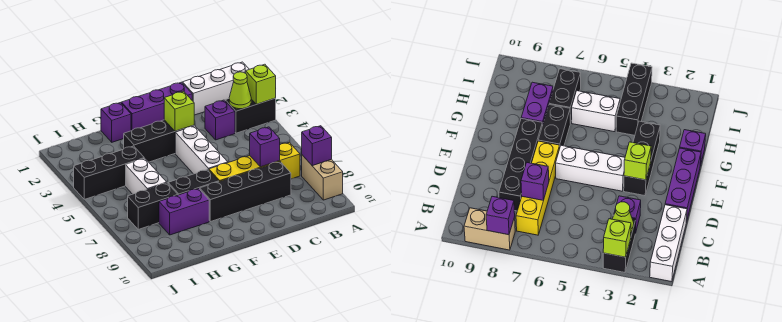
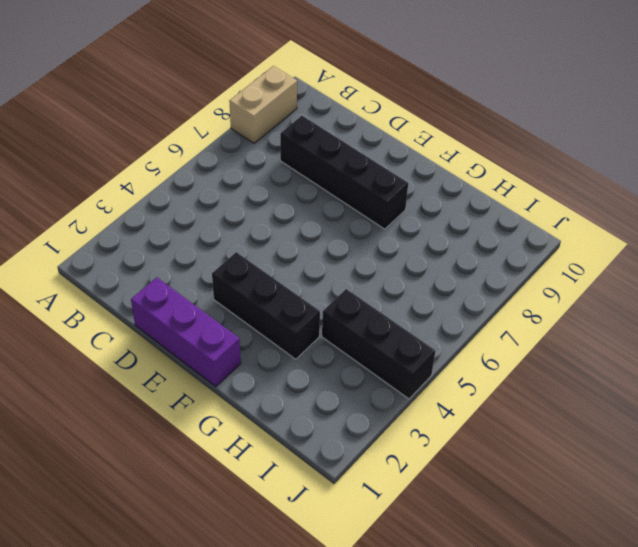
none -> white brick A1:C1 level 1
none -> black brick A3:B3 level 1
none -> yellow brick B7:E7 level 1

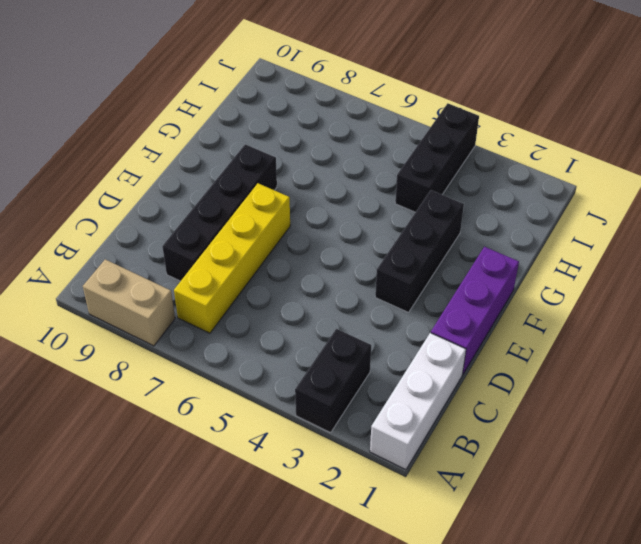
none -> purple brick C3 level 1
none -> white brick E4:E6 level 1
none -> black brick F7:G7 level 1

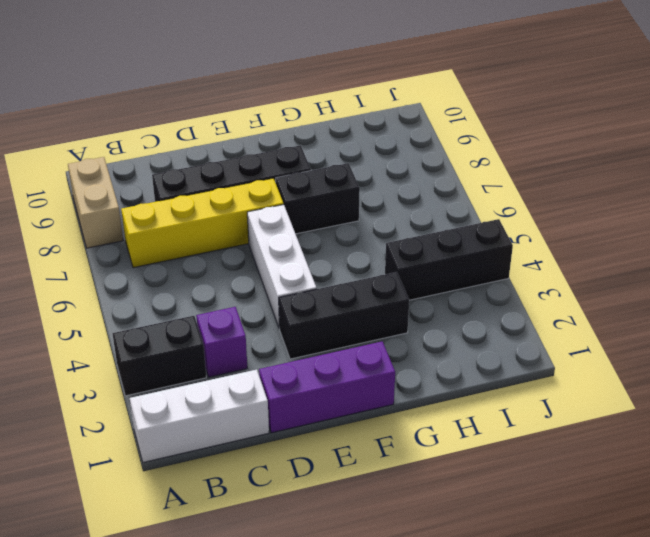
none -> purple brick G1 level 1
none -> purple brick G8:H8 level 1
none -> white brick H5:H6 level 1

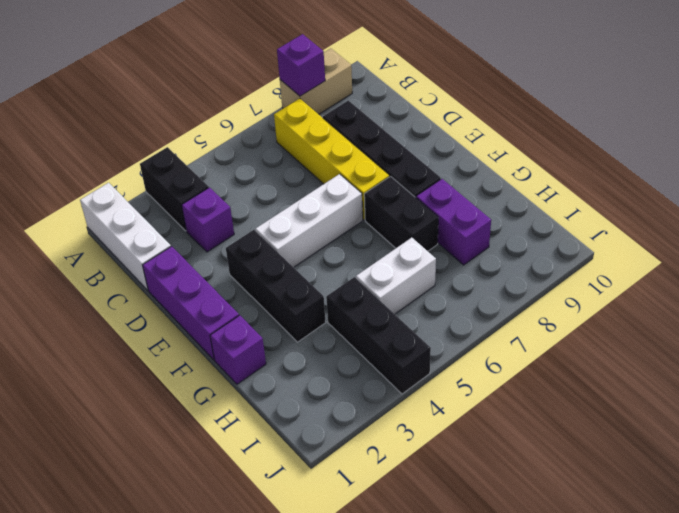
none -> black brick H7:I7 level 1
none -> lime brick A3 level 2
none -> lime cone B3 level 2

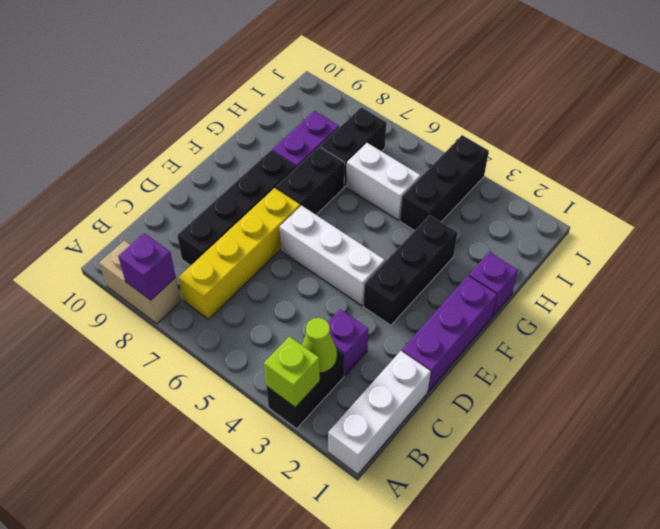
none -> purple brick C7 level 2
none -> lime brick E3 level 2

